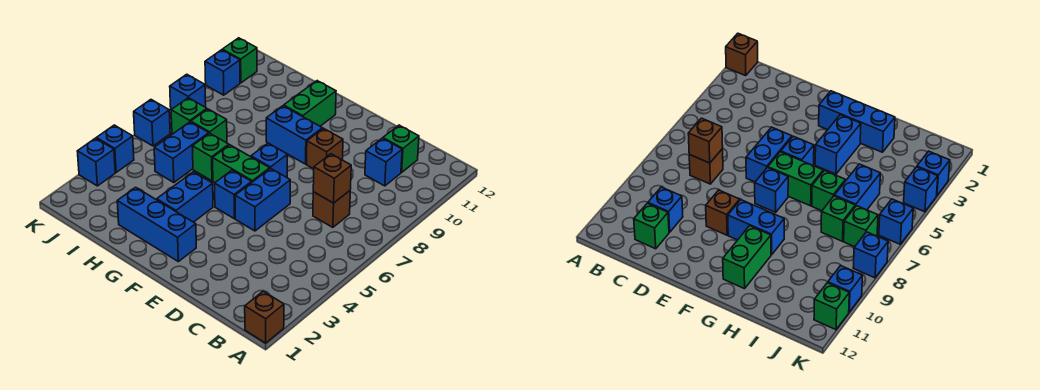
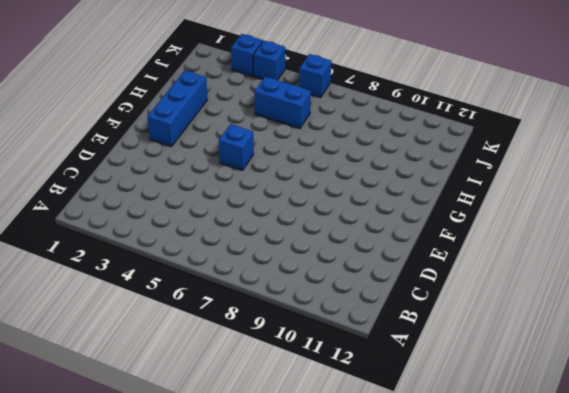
none -> brown brick A1 level 1
none -> brown brick C7 level 1
none -> blue brick C10 level 1

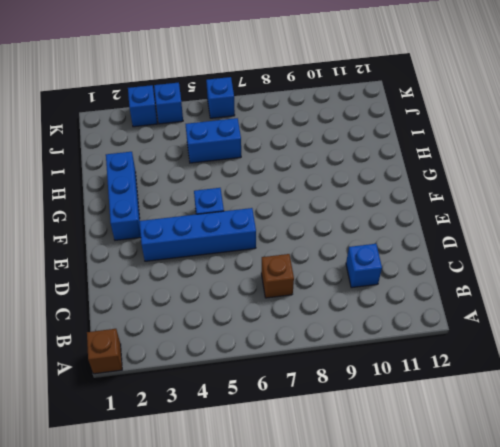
blue brick E3:E6 level 1 -> blue brick E5:E6 level 1
none -> green brick C11 level 1
none -> brown brick E9 level 1
none -> green brick F6:G6 level 1

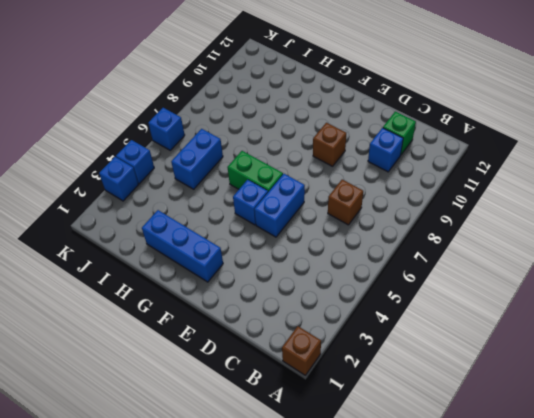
none -> blue brick F7 level 1
none -> blue brick F9:G9 level 1
none -> blue brick G3:G4 level 1

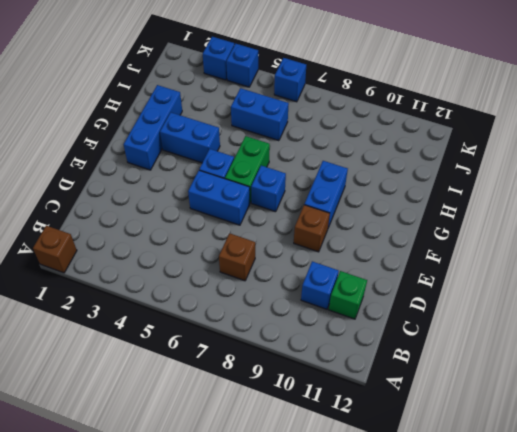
none -> green brick G10:G11 level 1
none -> green brick H6 level 1
none -> green brick I7 level 1

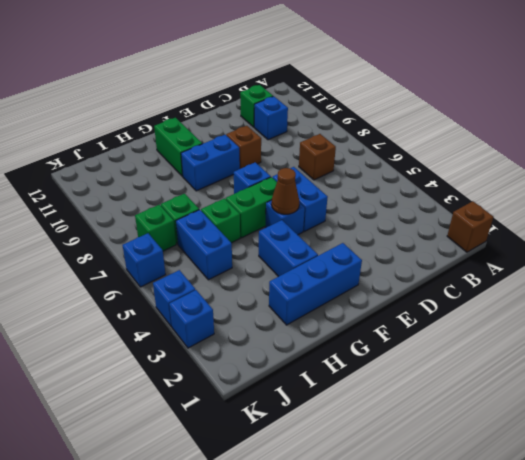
brown cone F5 level 2 -> none
none -> blue brick K8 level 1
none -> blue brick K10 level 1
none -> green brick K11 level 1

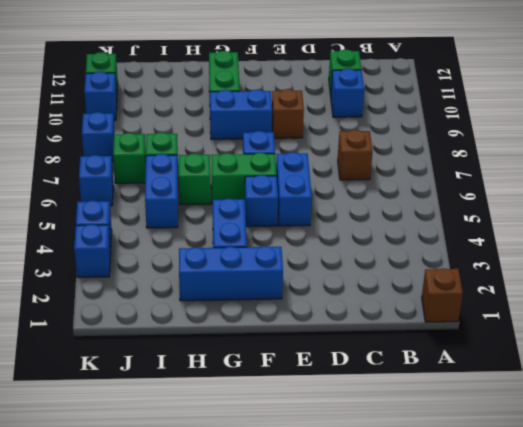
none -> brown brick C7 level 2

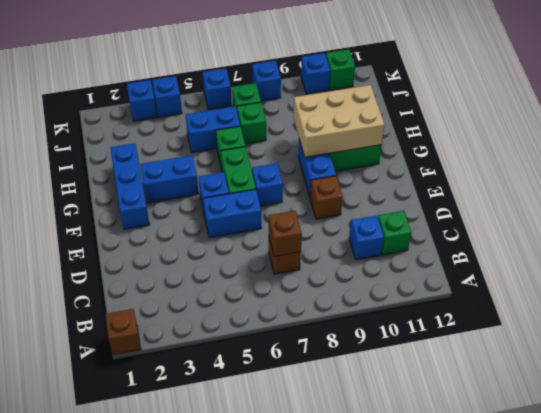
tan brick G9:H11 level 2 -> none

